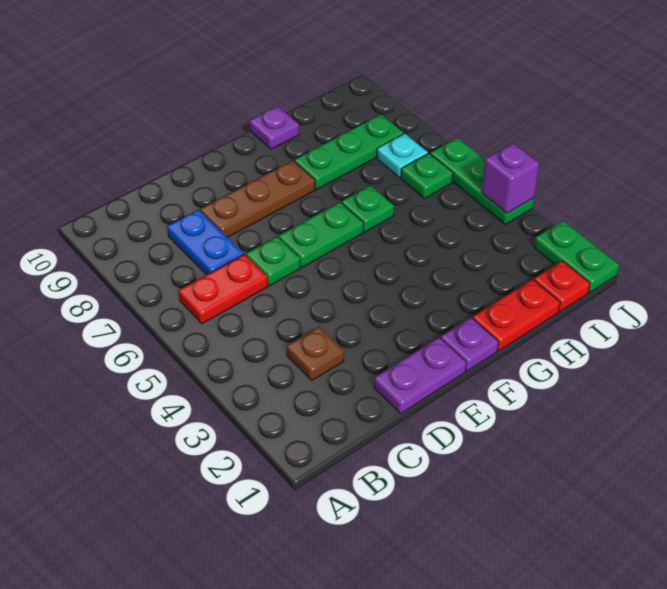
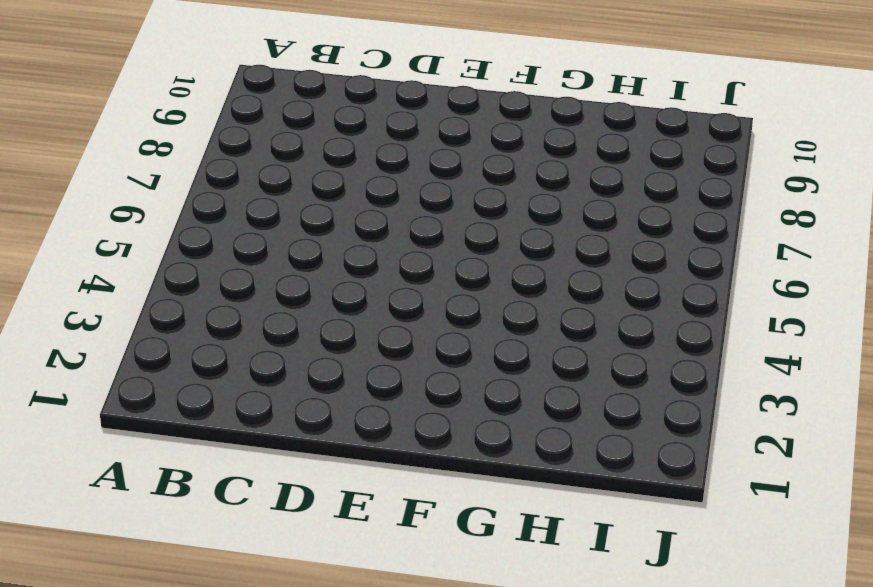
none -> red plate B6:C6 level 1
none -> brown plate C3 level 1
none -> blue plate C7:C8 level 1

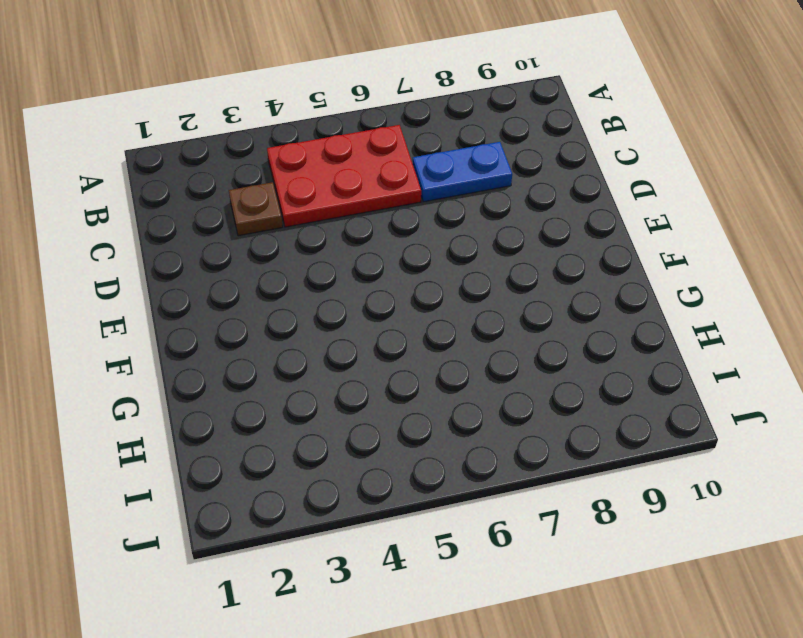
red plate B4:C6 level 1 -> red plate B6:C6 level 1
none -> purple plate D1:E1 level 1
none -> green plate D6 level 1
none -> brown plate D8:F8 level 1

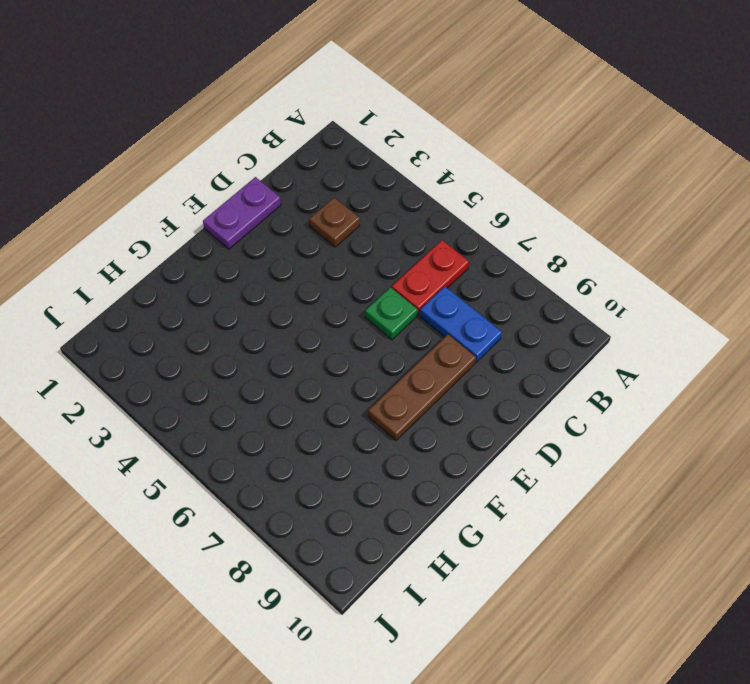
none -> green plate E6:F6 level 1
none -> purple plate F1 level 1
none -> red plate G1:H1 level 1

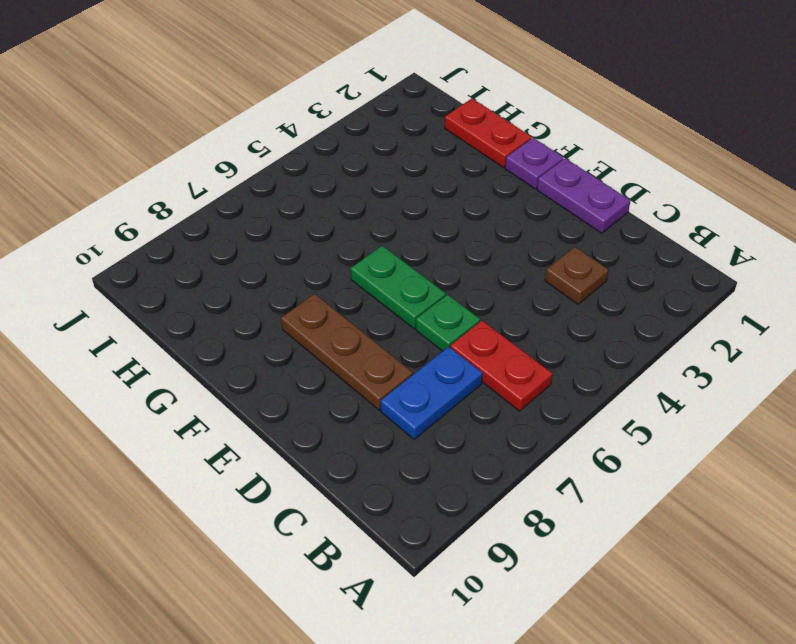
none -> green plate G6 level 1
none -> green plate G8:I8 level 1
none -> purple plate G10 level 1

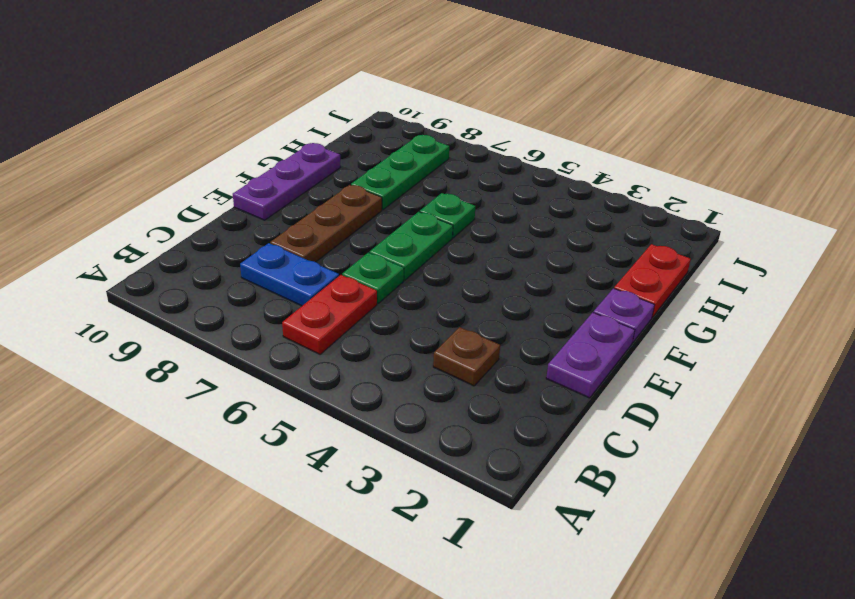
purple plate E10:G10 level 1 -> purple plate G10 level 1
none -> red plate I1 level 1
none -> green plate I6 level 1
none -> cyan plate I7 level 1

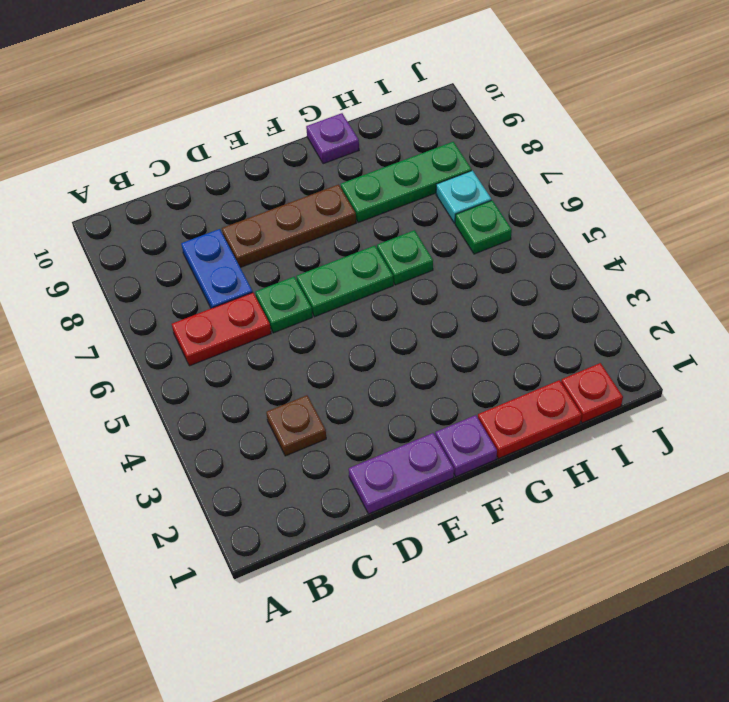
none -> green plate J1:J2 level 1
none -> green plate J4:J6 level 1
none -> purple brick J4 level 2

